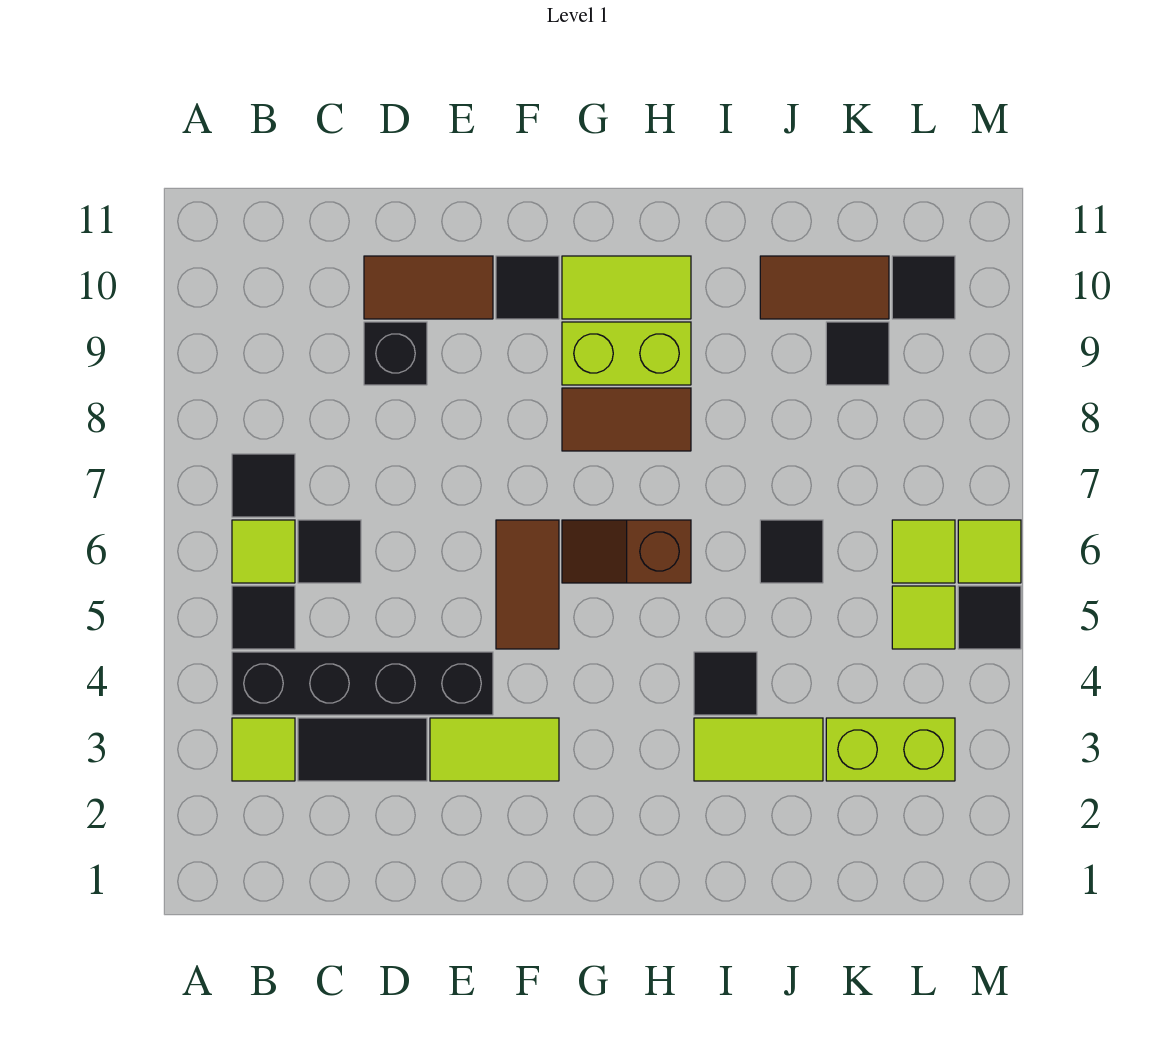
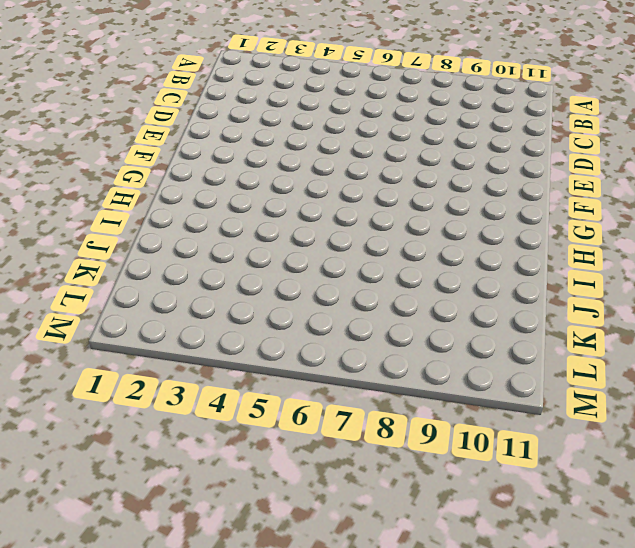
none -> lime tile B3 level 1
none -> black brick B4:E4 level 1
none -> black tile B5 level 1

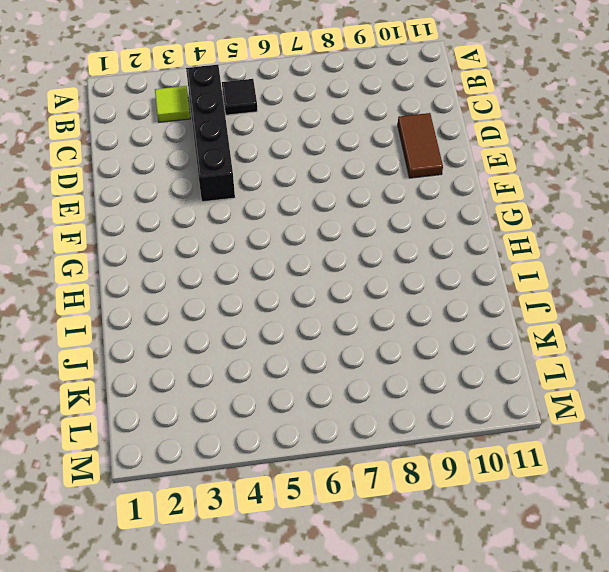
none -> lime tile B6 level 1
none -> black tile B7 level 1
none -> black tile C3:D3 level 1

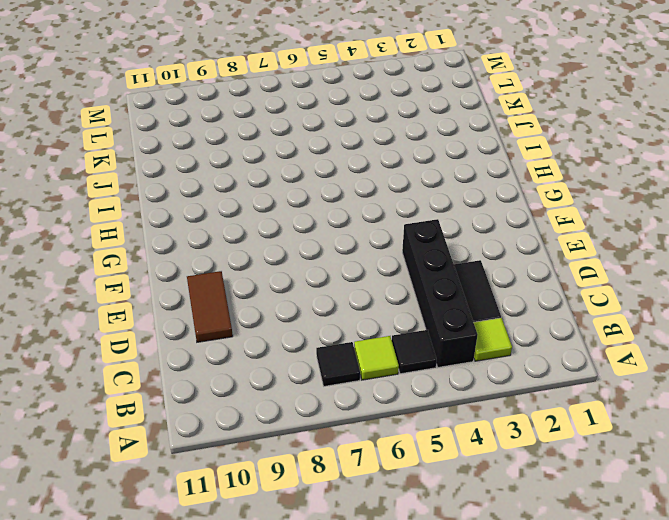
none -> black tile C6 level 1
none -> black brick D9 level 1
none -> lime tile E3:F3 level 1

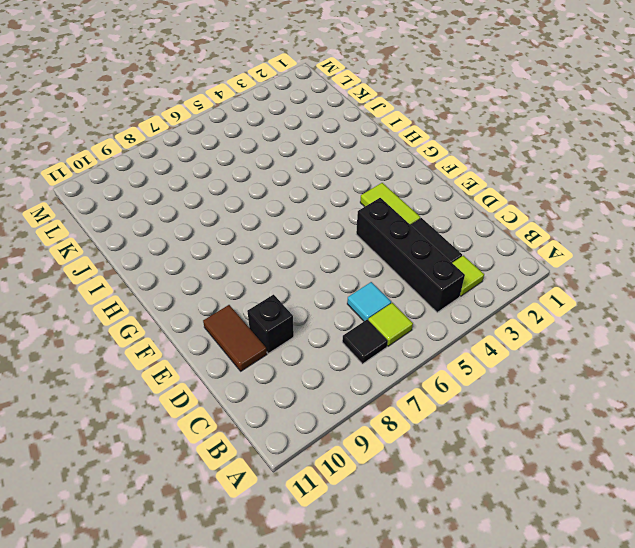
cyan tile C6 level 1 -> black tile C6 level 1
none -> black tile B5 level 1
none -> brown tile F5:F6 level 1
none -> black tile F10 level 1

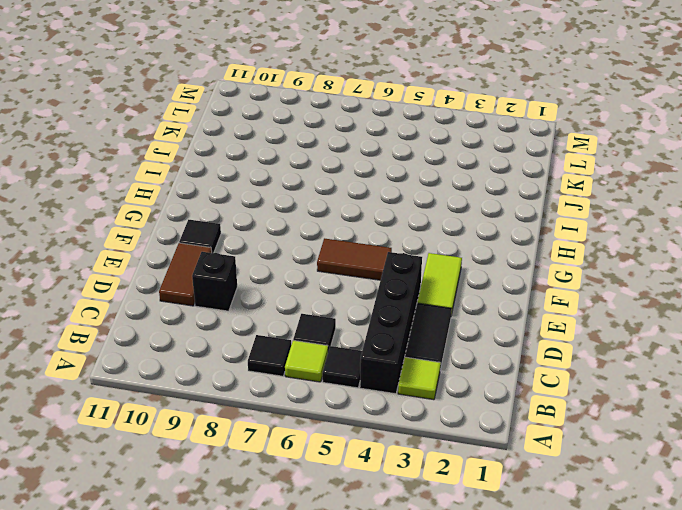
none -> brown slope G6:H6 level 1 top H
none -> brown tile G8:H8 level 1
none -> lime brick G9:H9 level 1

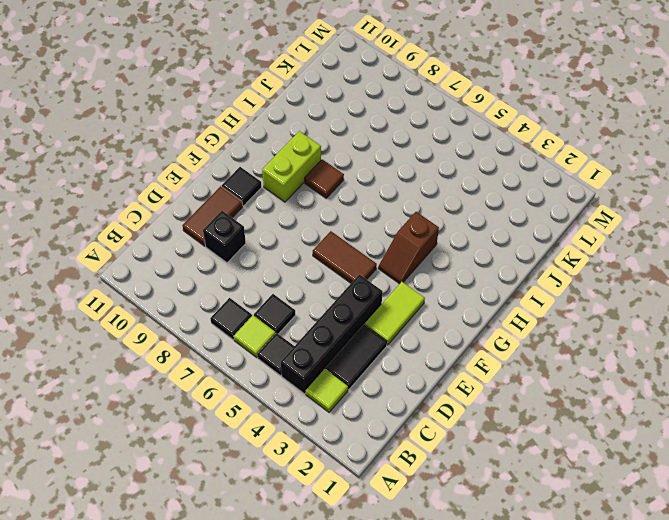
brown slope G4:H4 level 1 top H -> brown slope G6:H6 level 1 top H
brown tile H8 level 1 -> brown tile G8:H8 level 1
none -> lime tile G10:H10 level 1
none -> lime tile I3:J3 level 1
none -> black tile I4 level 1

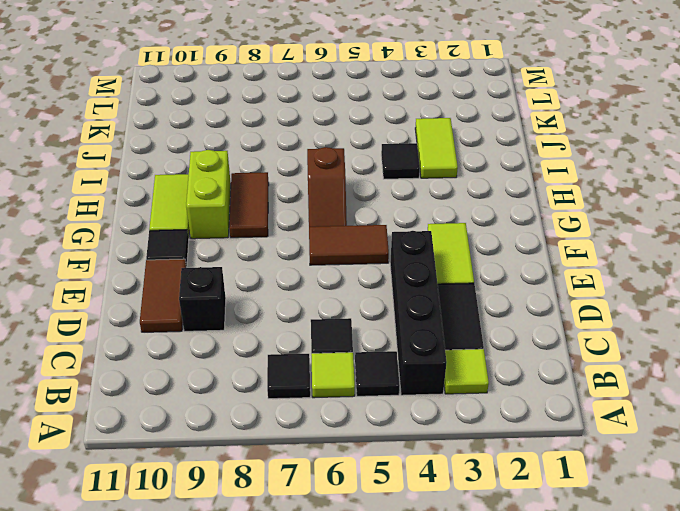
none -> black tile J6 level 1
none -> brown tile J10:K10 level 1
none -> lime brick K3:L3 level 1

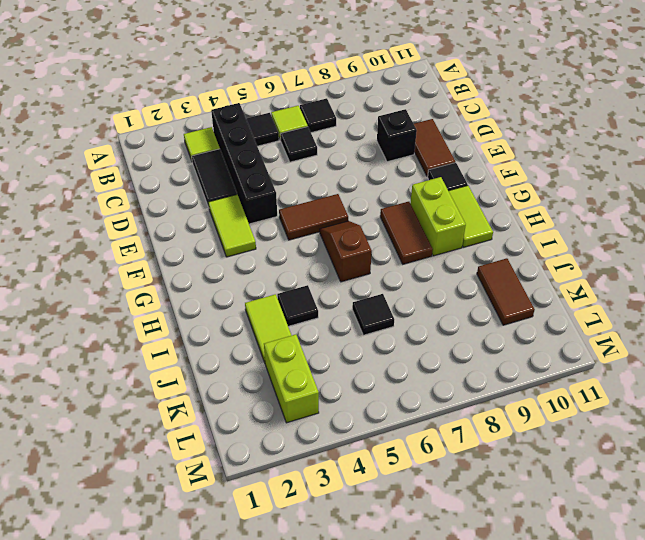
none -> black tile K9 level 1
none -> lime tile L5 level 1
none -> lime tile L6 level 1

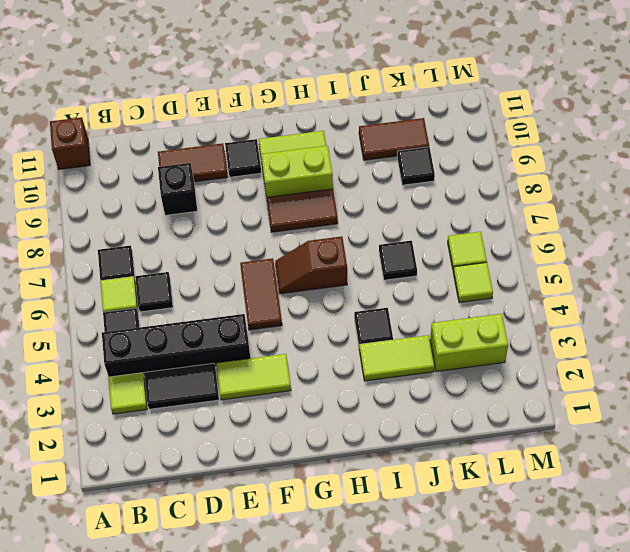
brown brick A11 level 1 -> none
none -> black tile L10 level 1
none -> black tile M5 level 1
none -> lime tile M6 level 1

